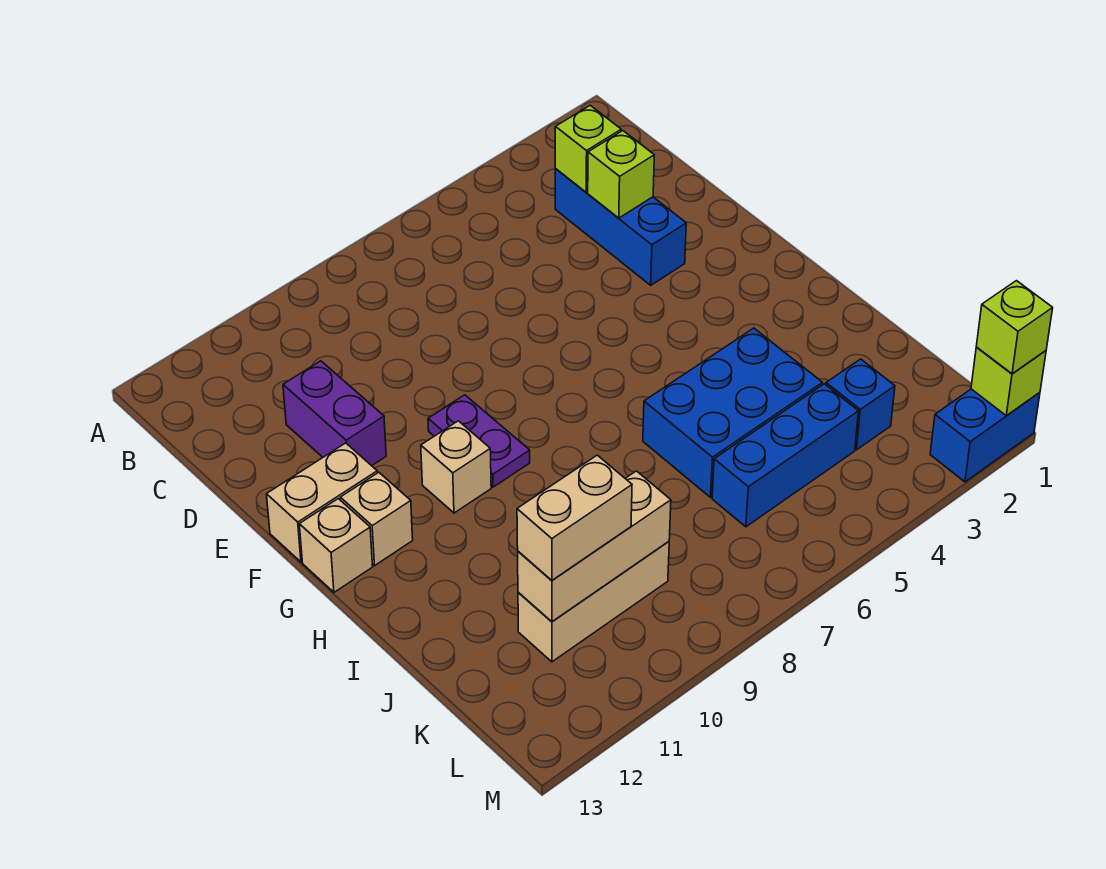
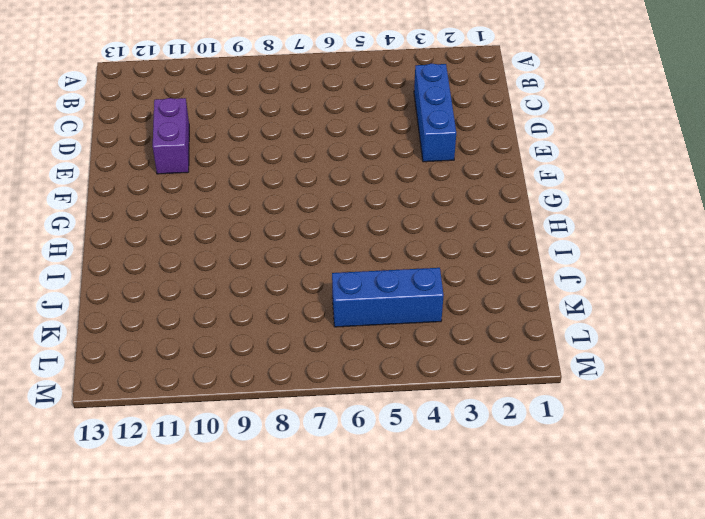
none -> purple plate F9:G9 level 1
none -> tan brick F12:F13 level 1
none -> tan brick G10 level 1

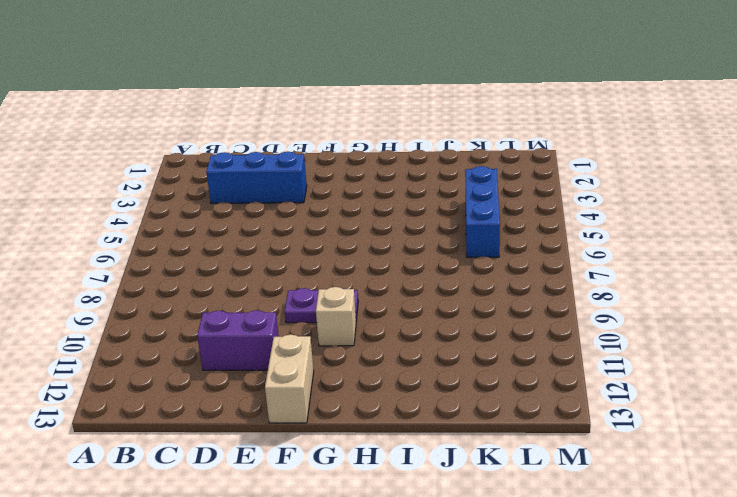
none -> tan brick G12 level 1
none -> tan brick G13 level 1
none -> blue brick I4:J6 level 1

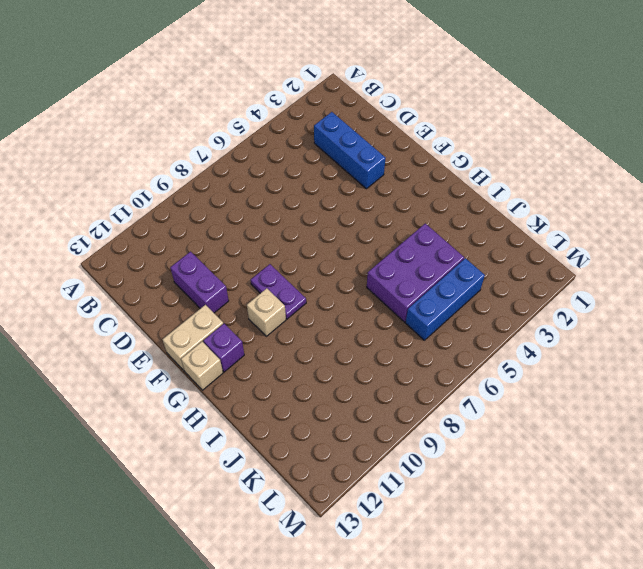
purple brick G12 level 1 -> tan brick G12 level 1
purple brick I4:J6 level 1 -> blue brick I4:J6 level 1
none -> blue brick K3 level 1
none -> tan brick K9:K11 level 1
none -> blue brick M1:M2 level 1

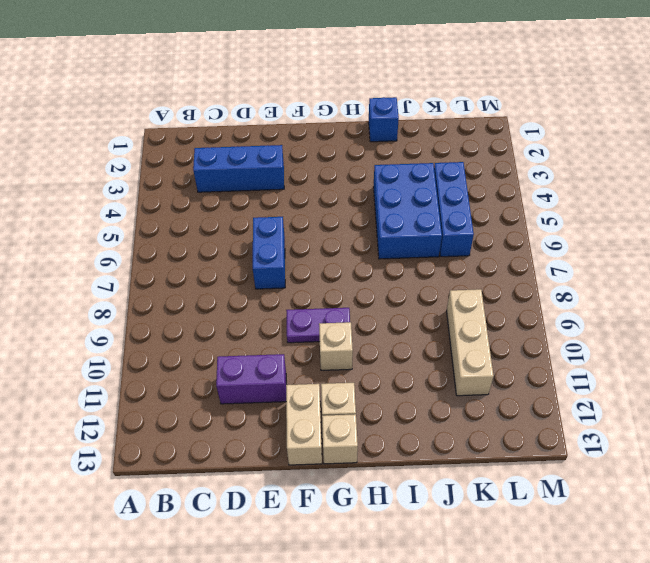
blue brick E6:E7 level 1 -> blue brick M1:M2 level 1
blue brick I1 level 1 -> blue brick K3 level 1
none -> lime brick C3 level 2
none -> lime brick D3 level 2
none -> tan brick K9:K11 level 2

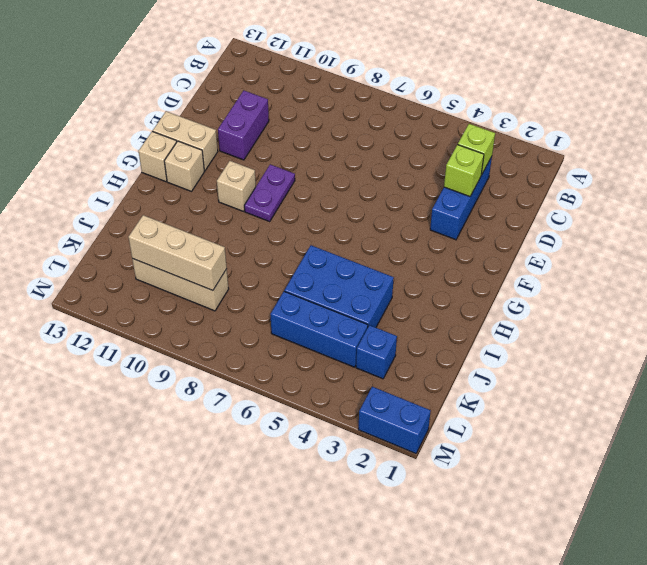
none -> lime brick M1 level 2
none -> tan brick K10:K11 level 3
none -> lime brick M1 level 3

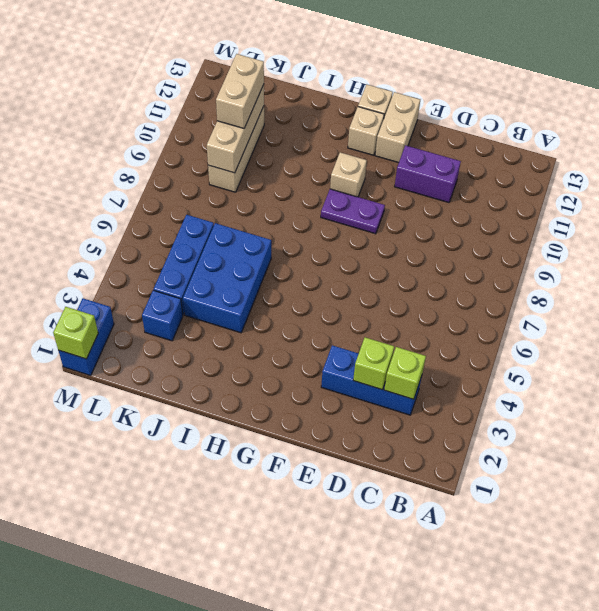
none -> lime brick M1 level 3

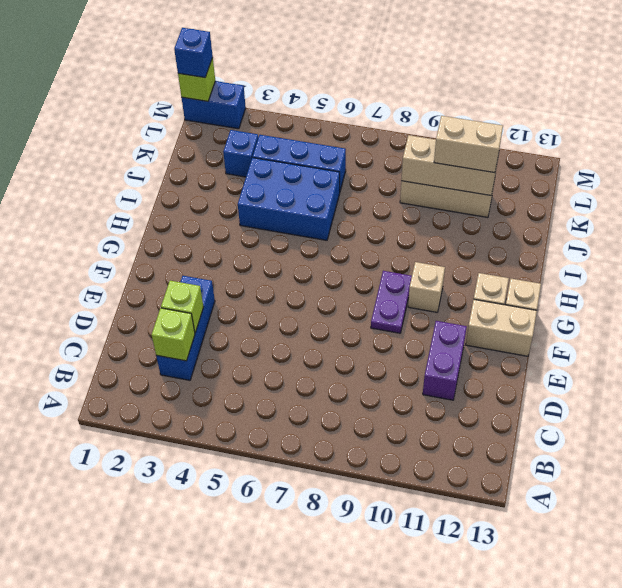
blue brick M1 level 3 -> lime brick M1 level 3

